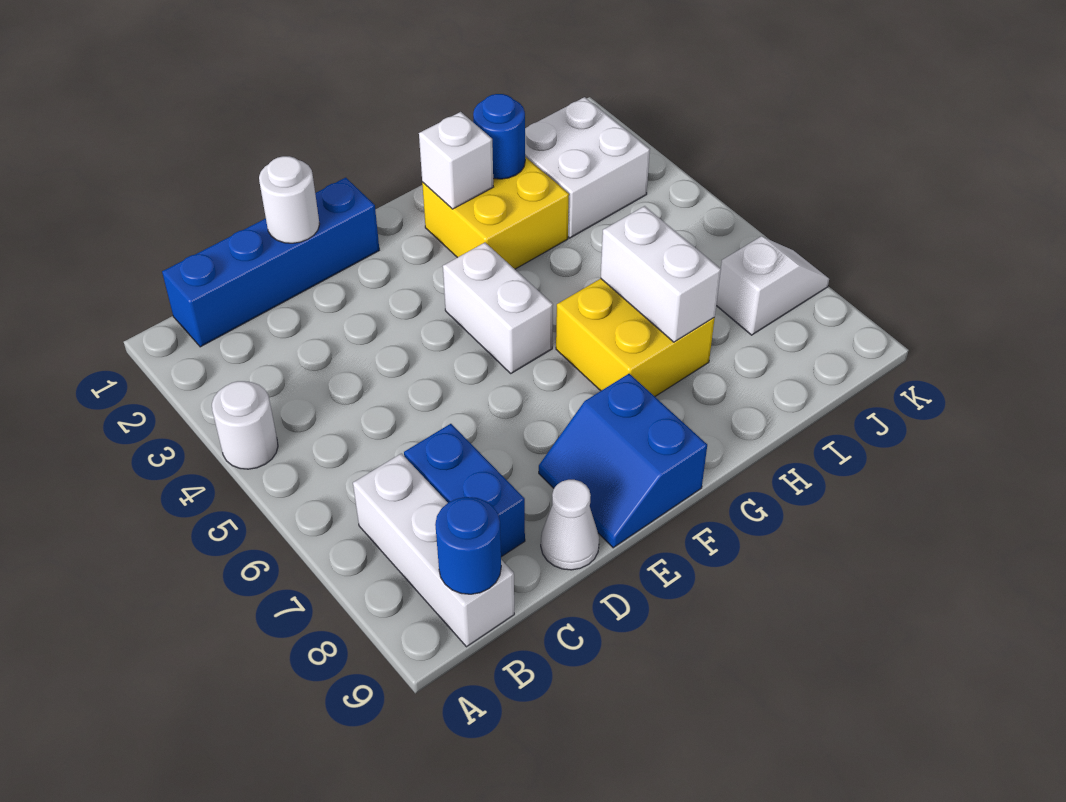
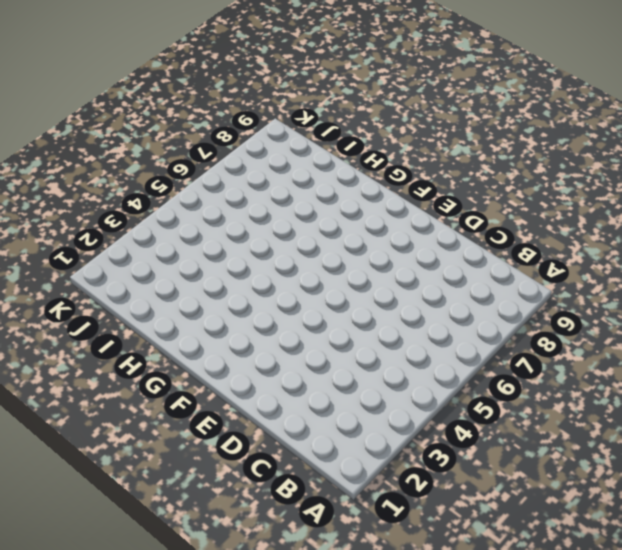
none -> white round brick A4 level 1
none -> blue brick B1:E1 level 1
none -> white brick B7:B9 level 1

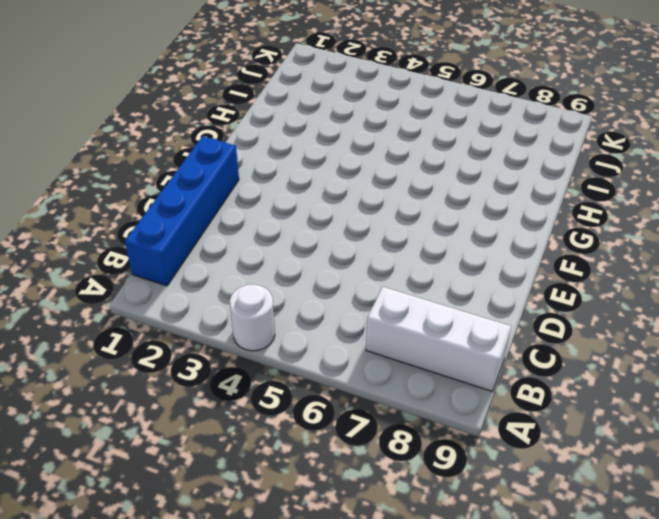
none -> blue brick C7:C8 level 1
none -> white cone D9 level 1
none -> blue slope E8:F9 level 1 top F

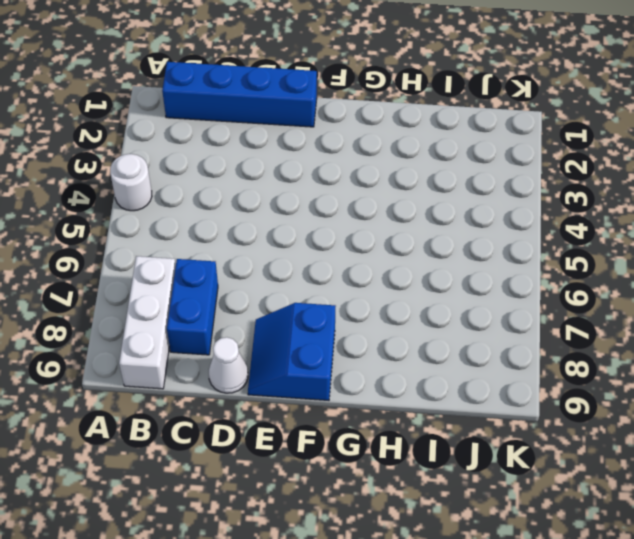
none -> white brick F4:F5 level 1
none -> yellow brick G2:H3 level 1
none -> yellow brick G6:H7 level 1

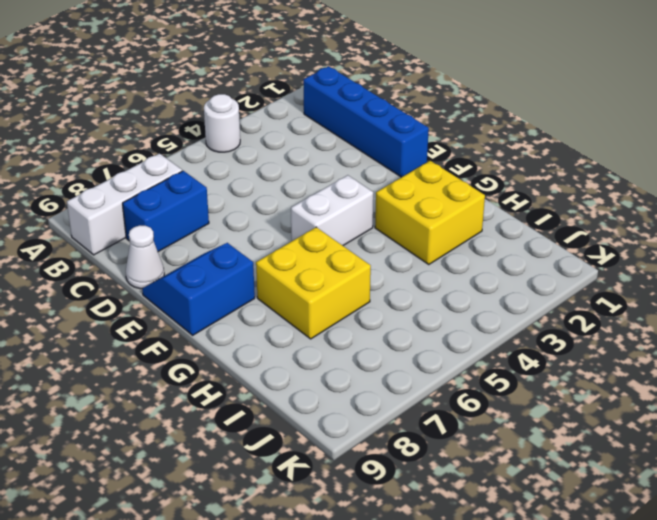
none -> white brick I2:J3 level 1
none -> white slope J7:K7 level 1 top J
none -> blue round brick B9 level 2

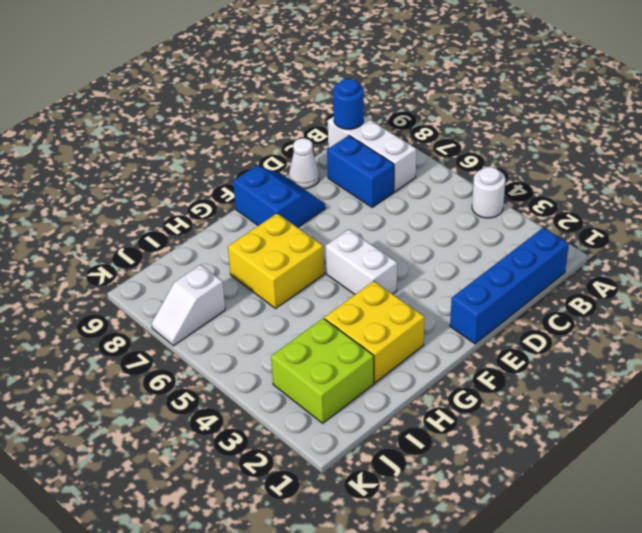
lime brick I2:J3 level 1 -> white brick I2:J3 level 1
none -> white round brick D1 level 2
none -> white brick G2 level 2
none -> blue round brick H2 level 2

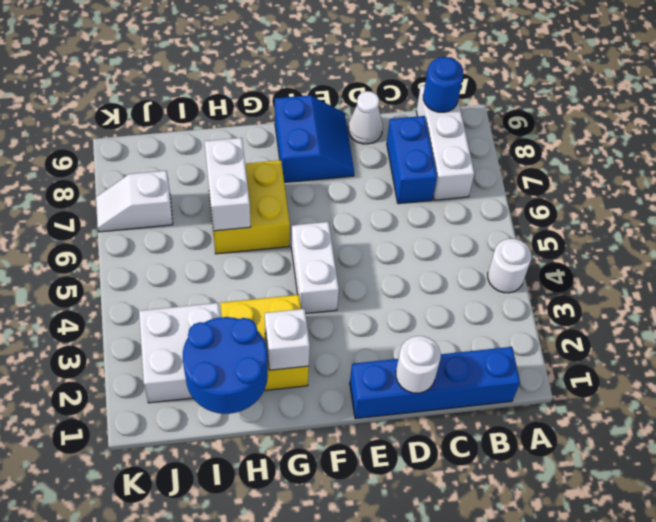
blue round brick H1:I2 level 2 -> blue round brick H2 level 2

